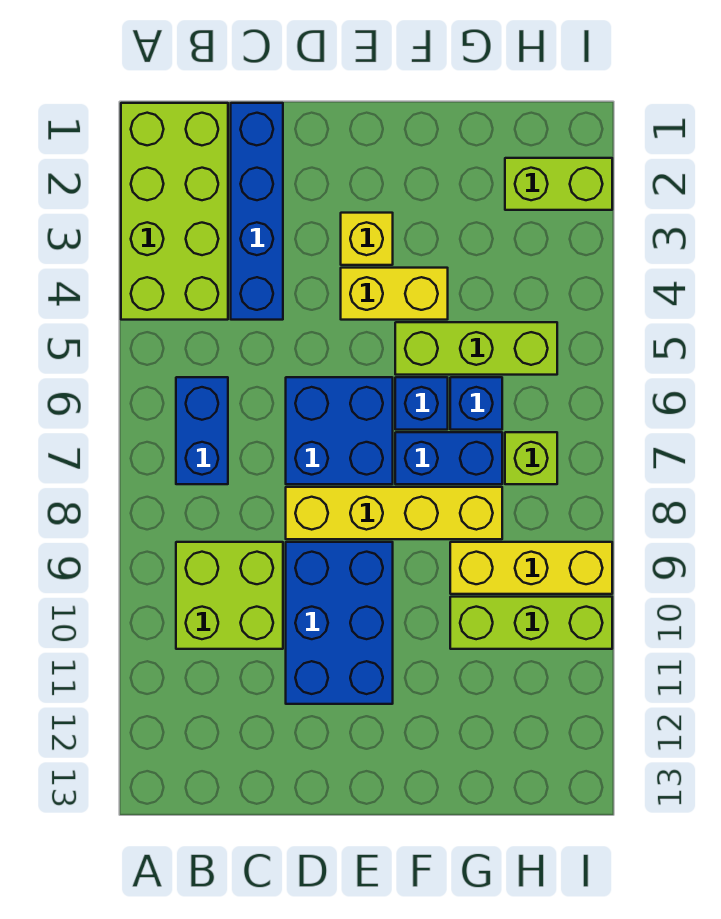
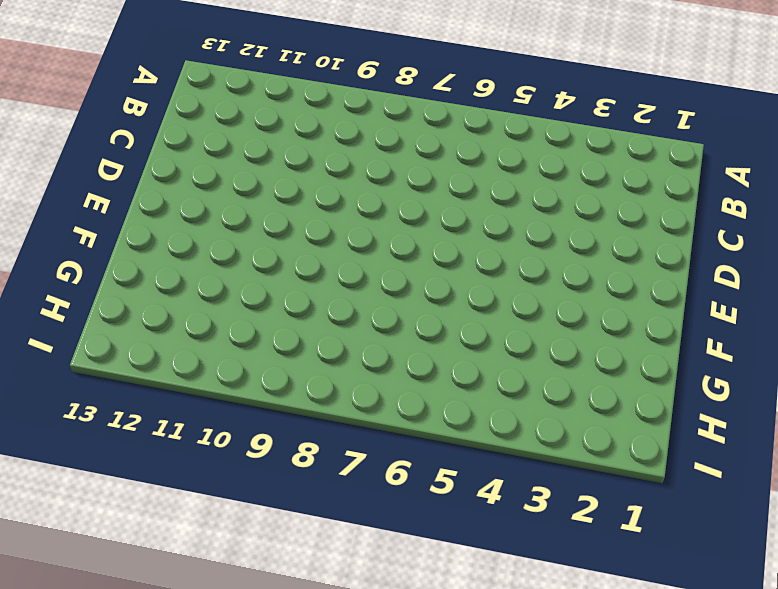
none -> lime brick A1:B4 level 1
none -> blue brick B6:B7 level 1
none -> lime brick B9:C10 level 1

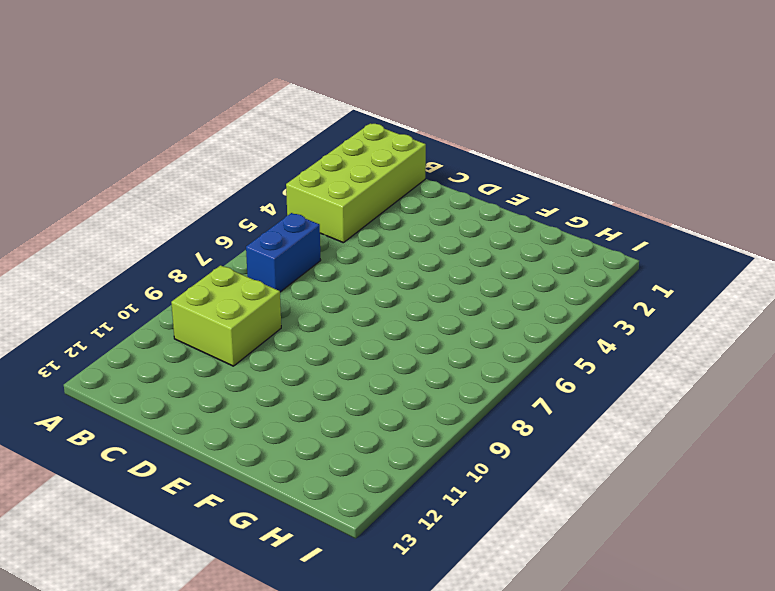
none -> blue brick C1:C4 level 1
none -> blue brick D6:E7 level 1
none -> yellow brick D8:G8 level 1

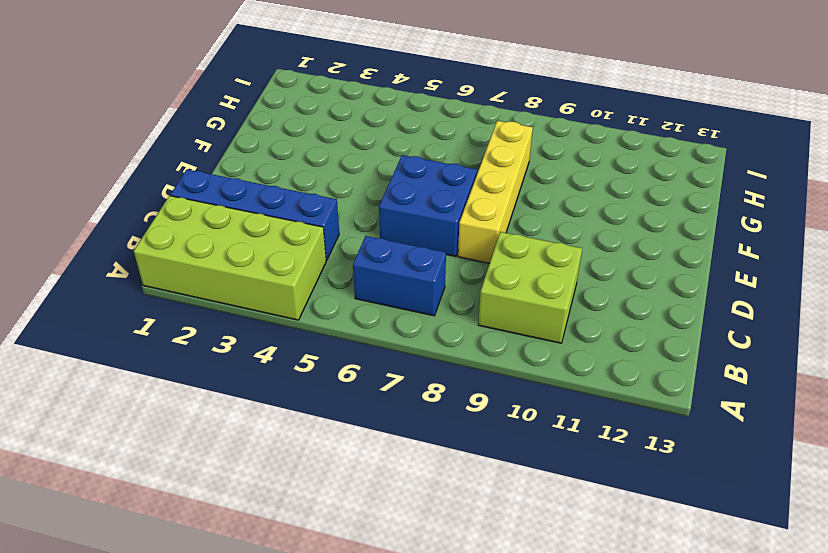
none -> blue brick D9:E11 level 1
none -> yellow brick E3 level 1
none -> yellow brick E4:F4 level 1

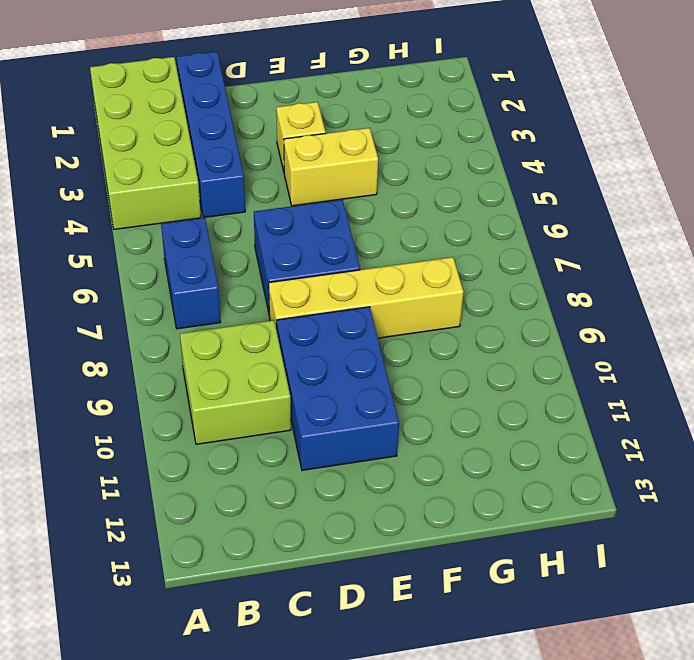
none -> lime brick F5:H5 level 1
none -> blue brick F6 level 1
none -> blue brick F7:G7 level 1

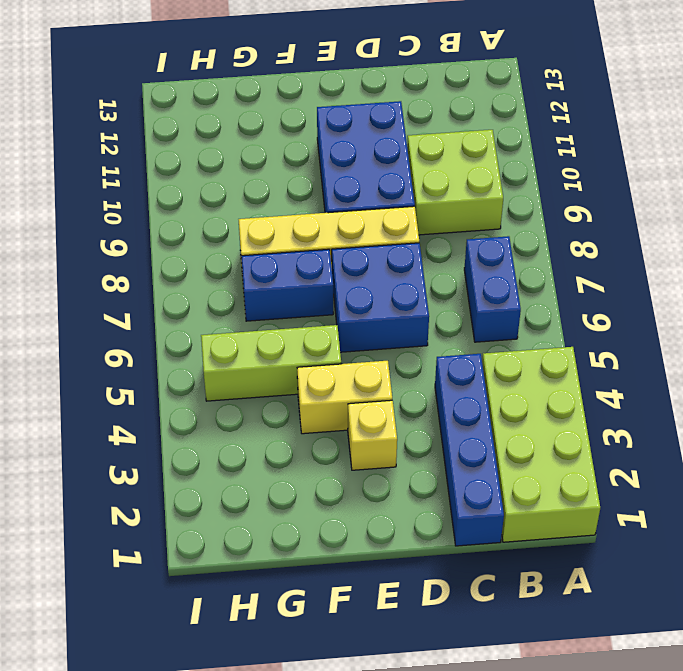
none -> blue brick F6 level 1
none -> blue brick G6 level 1
none -> yellow brick G9:I9 level 1

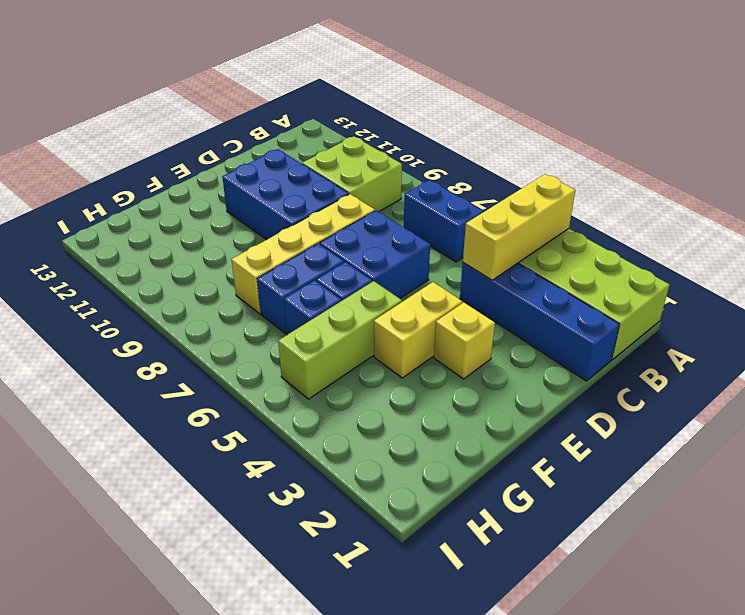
yellow brick A4:C4 level 2 -> yellow brick G9:I9 level 1
none -> lime brick G10:I10 level 1
none -> lime brick H2:I2 level 1
none -> lime brick H7 level 1

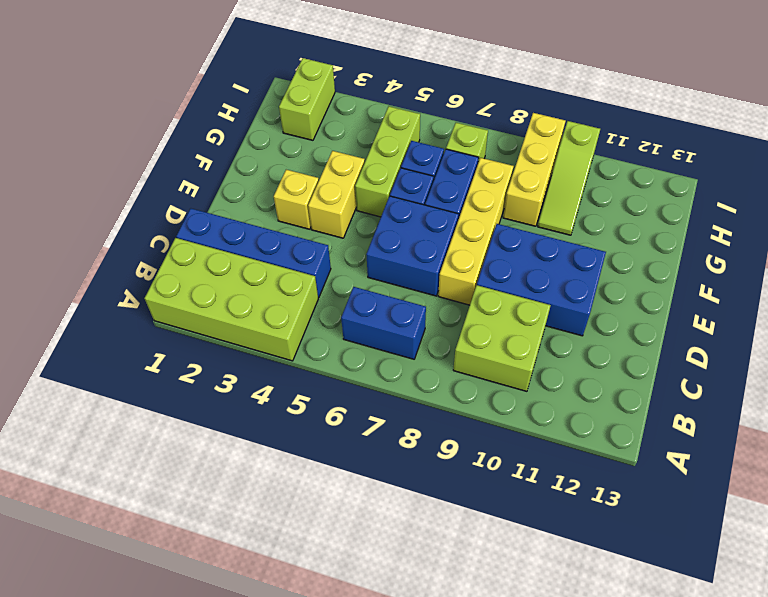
lime slope G10:I10 level 1 top I -> lime brick G10:I10 level 1

